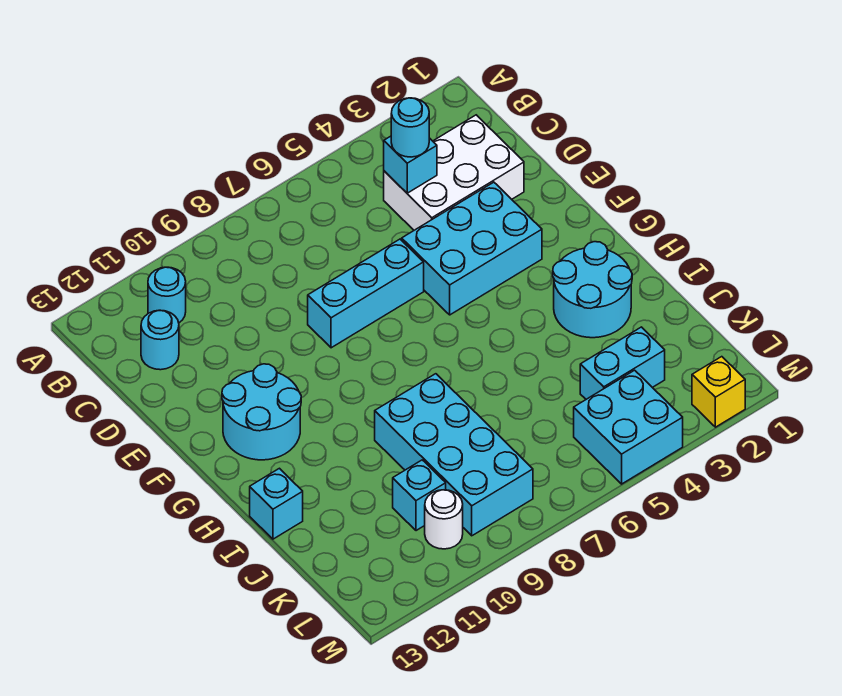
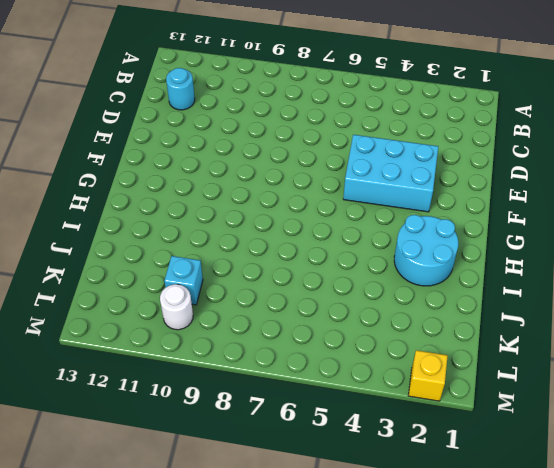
none -> cyan round brick B11 level 1
none -> white brick C2:D4 level 1
none -> cyan brick E6:E8 level 1

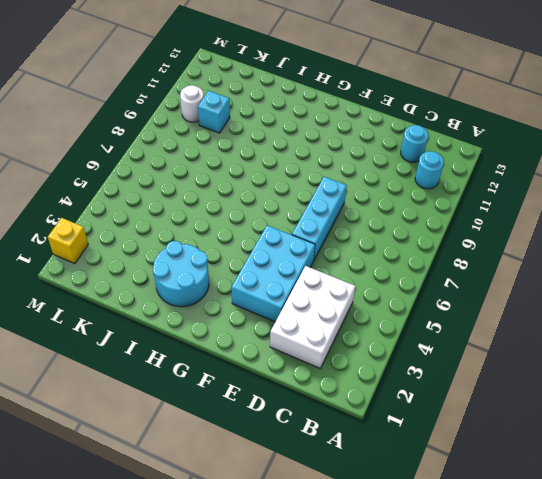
none -> cyan round brick F11:G12 level 1
none -> cyan brick I8:L9 level 1
none -> cyan brick I13 level 1

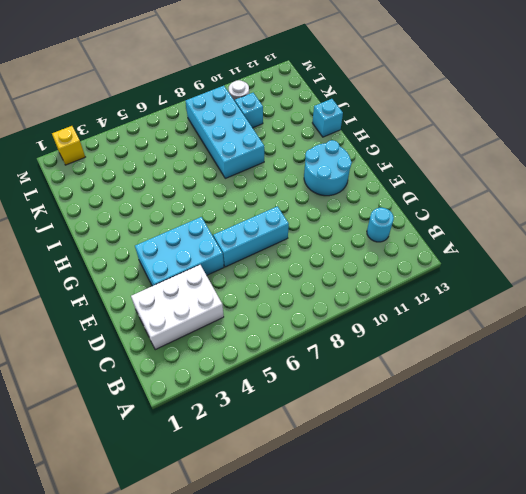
none -> cyan round brick B11 level 1
none -> cyan round brick H2:I3 level 1
none -> cyan brick K3:K4 level 1

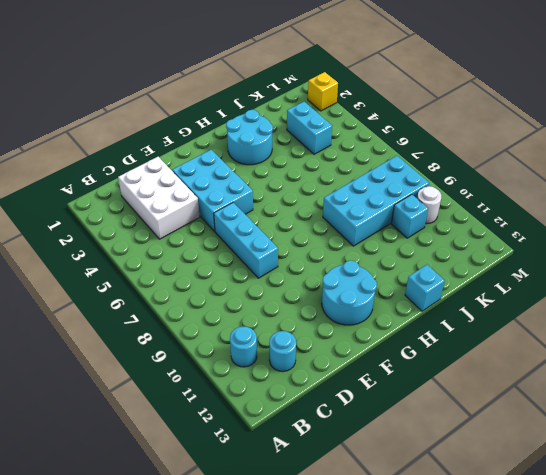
none -> cyan brick L4:M5 level 1
none -> cyan brick C4 level 2
none -> cyan round brick C4 level 3

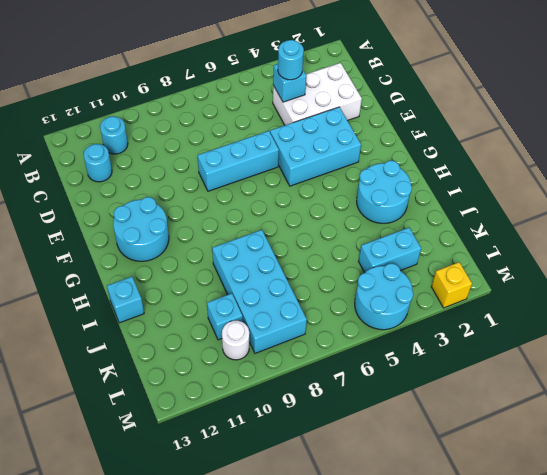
cyan round brick L4:M5 level 1 -> cyan brick L4:M5 level 1

